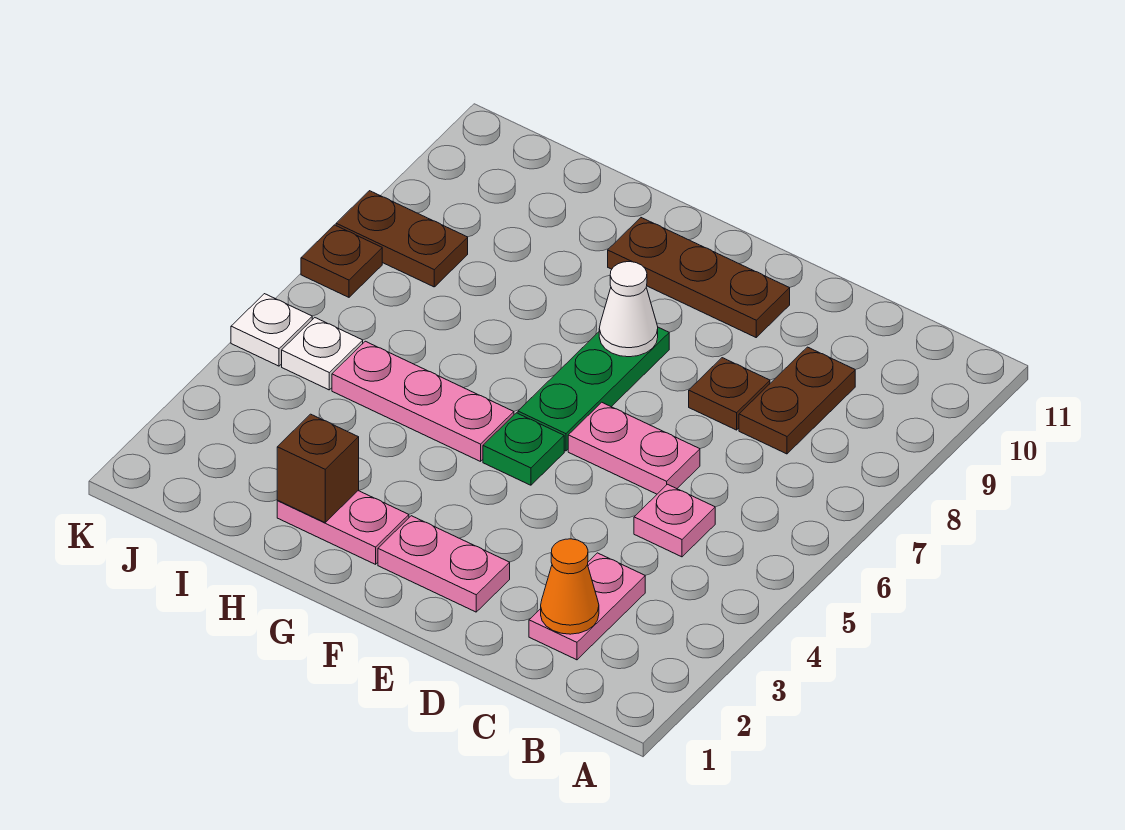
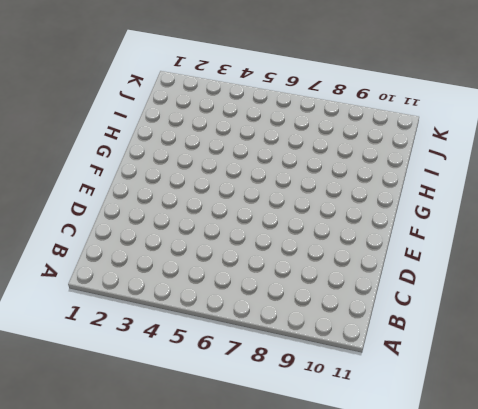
none -> pink plate C2:C3 level 1
none -> pink plate C5 level 1
none -> brown plate C8:C9 level 1

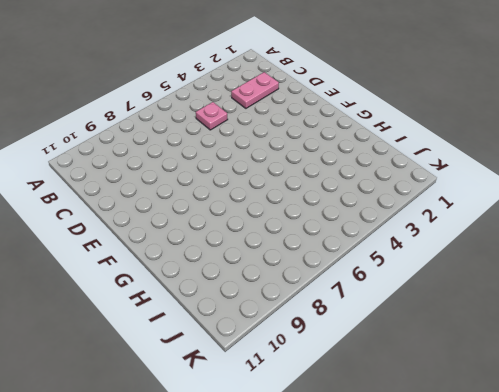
none -> brown plate C8:C9 level 1
none -> pink plate D6:E6 level 1
none -> brown plate D8 level 1

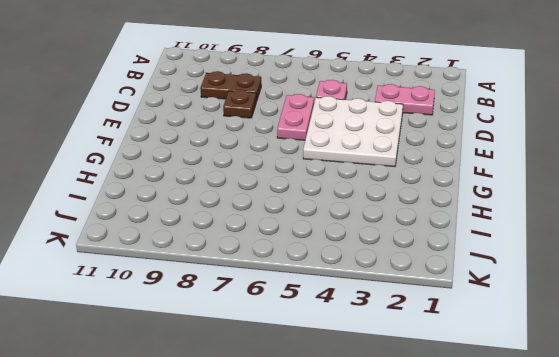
white plate D3:F5 level 1 -> green plate F5 level 1
none -> pink plate E2:F2 level 1
none -> brown plate E10:G10 level 1
none -> green plate F6:F8 level 1

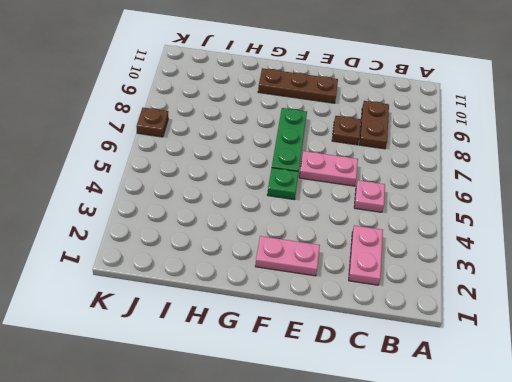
none -> pink plate G2:H2 level 1
none -> pink plate G5:I5 level 1
none -> white plate J5 level 1

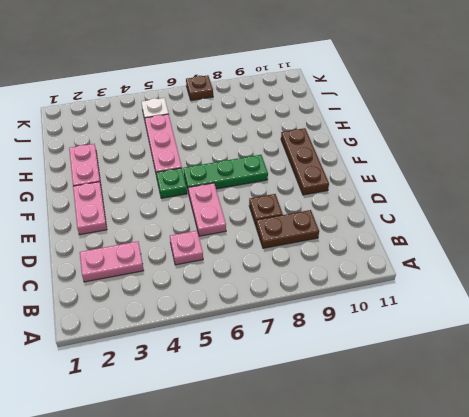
none -> brown plate J8:K8 level 1
none -> white plate K5 level 1
none -> orange cone C2 level 2

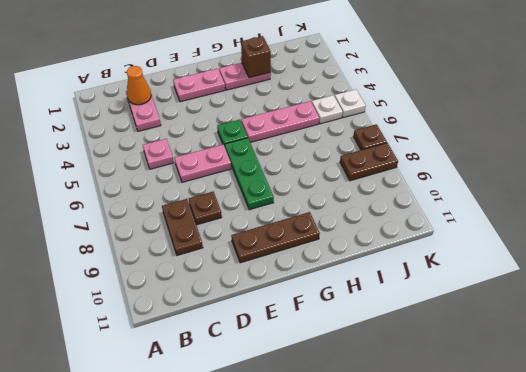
none -> white cone F8 level 2

